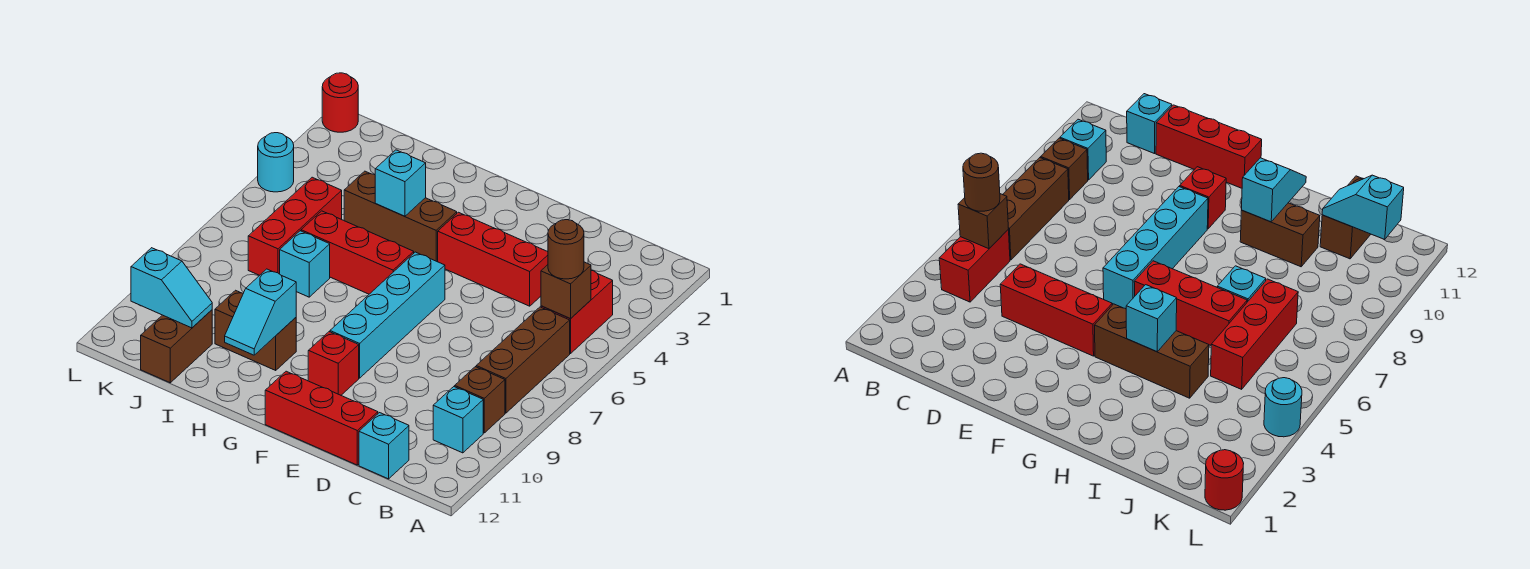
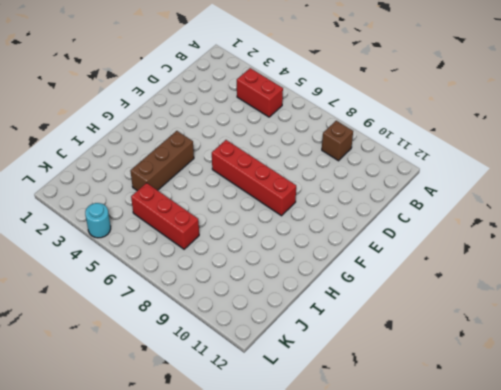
red brick F6:F9 level 1 -> cyan brick F6:F9 level 1
none -> brown brick B6:B8 level 1
none -> cyan brick B10 level 1
none -> cyan brick C12 level 1

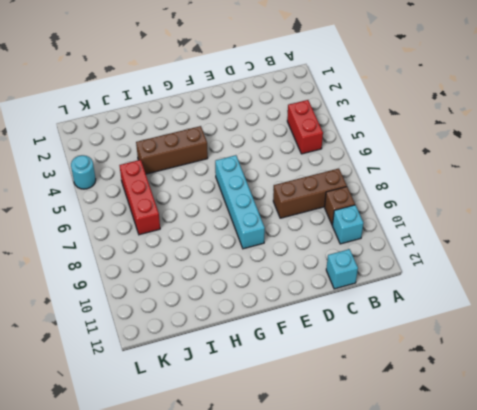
brown brick B8:D8 level 1 -> brown brick B6:B8 level 1
none -> red brick D4:F4 level 1
none -> red brick D12:F12 level 1
none -> red brick F10 level 1

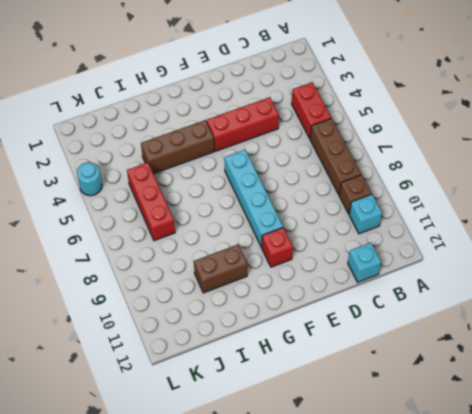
none -> red brick D12:F12 level 1
none -> red brick G6:I6 level 1
none -> cyan brick I7 level 1

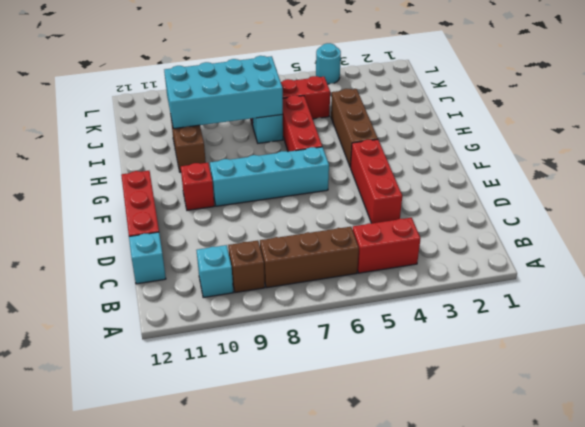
cyan brick I7:J10 level 2 -> none
none -> brown brick J11:J12 level 1
none -> red round brick L1 level 1
none -> brown brick B5 level 2

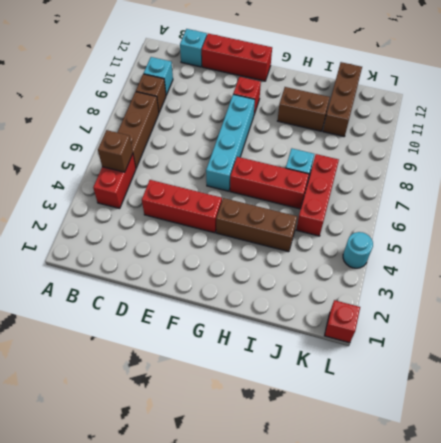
brown brick J10:J12 level 1 -> brown brick J11:J12 level 1
red brick L1 level 1 -> red round brick L1 level 1
none -> cyan brick H4 level 2
none -> cyan slope H10:H11 level 2 top 10
none -> cyan slope J11:K11 level 2 top K

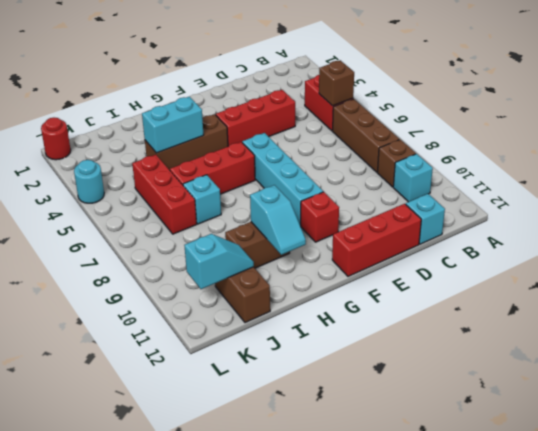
cyan brick H4:I4 level 2 -> cyan brick H4 level 2
none -> brown round brick B5 level 3

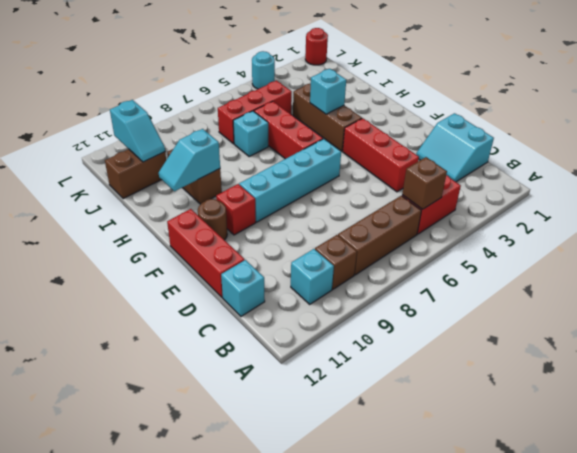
cyan slope C1:D2 level 1 top 1 -> none
brown round brick F11 level 1 -> brown round brick B5 level 3

